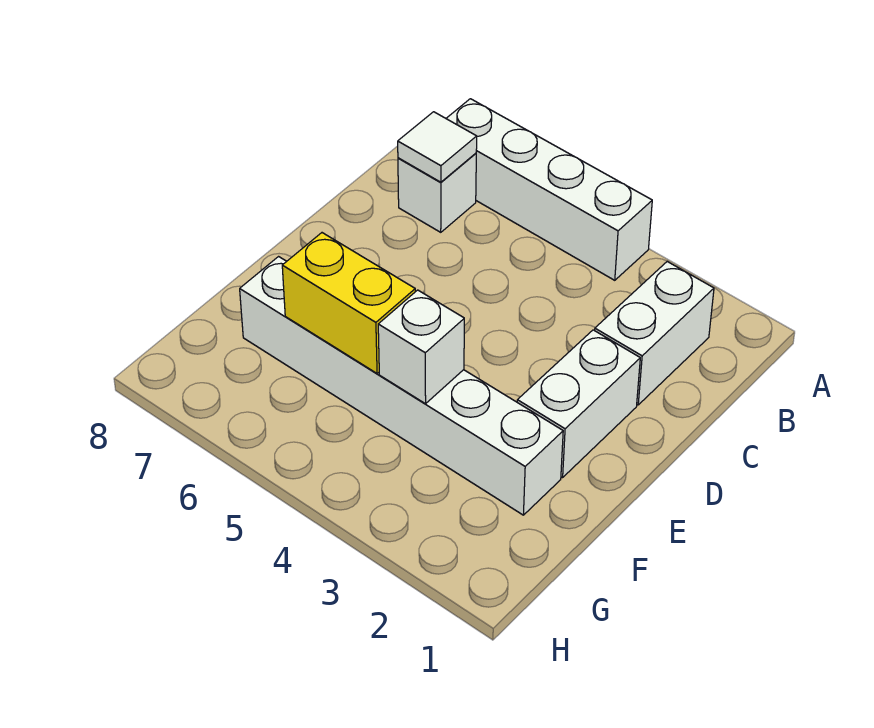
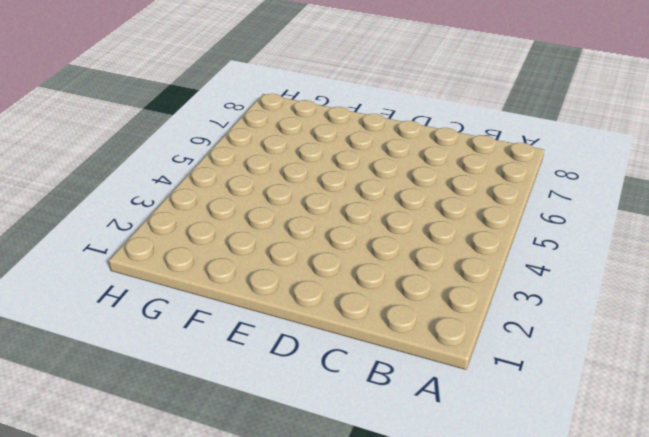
none -> white brick A4:A7 level 1
none -> white brick B2:C2 level 1

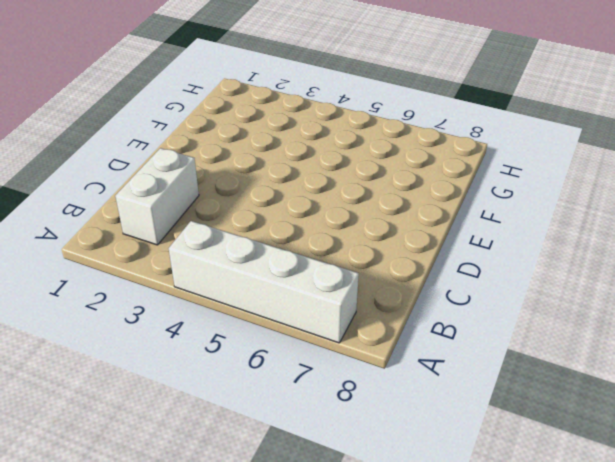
none -> white brick B7 level 1
none -> white brick D2:E2 level 1

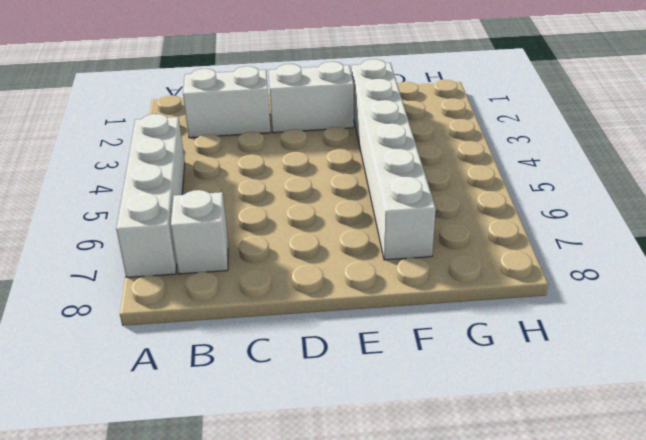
none -> white tile B7 level 2
none -> white brick F4 level 2

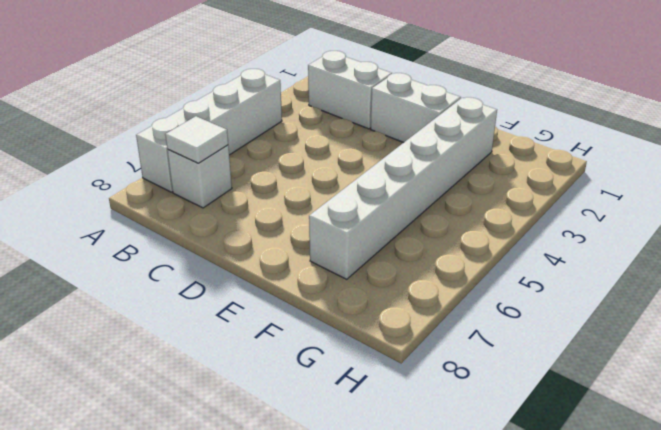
none -> white brick F4 level 2
none -> yellow brick F5:F6 level 2

